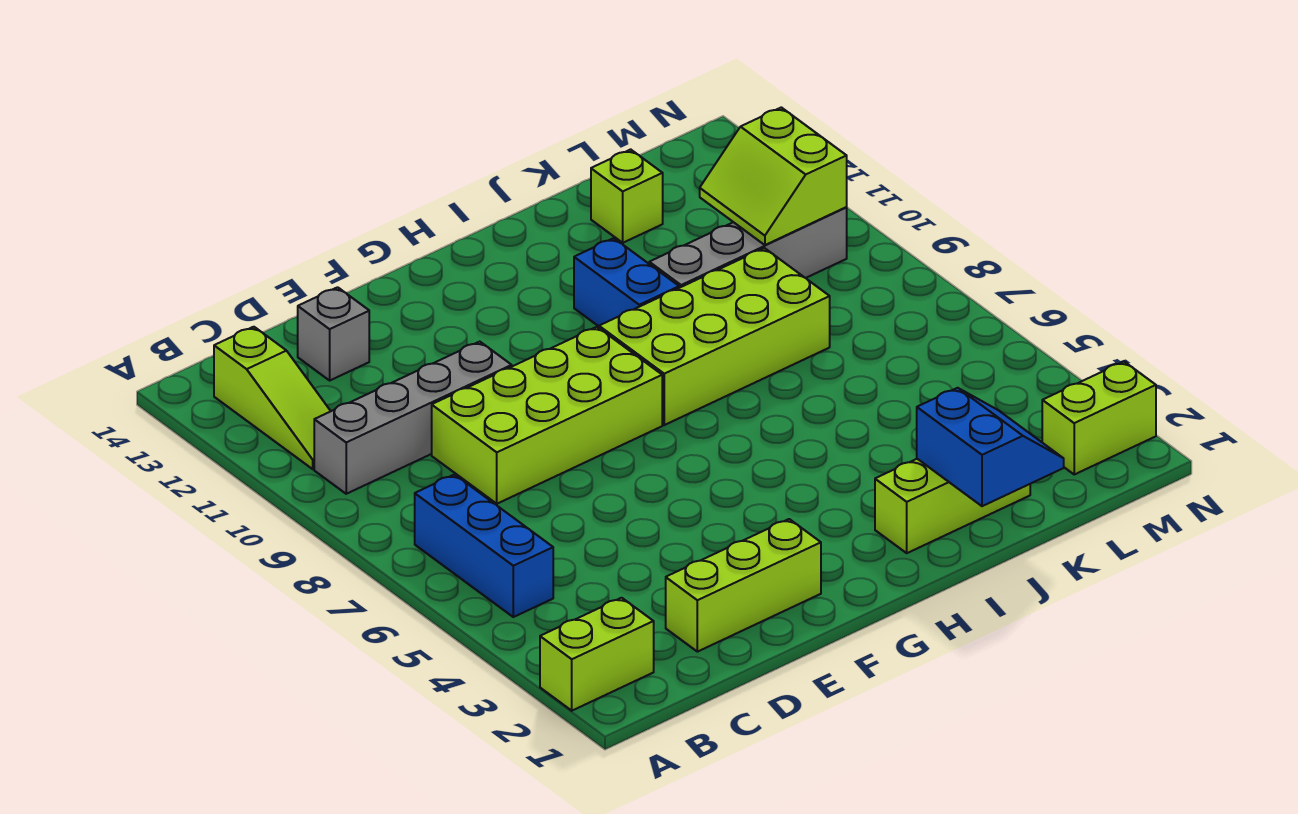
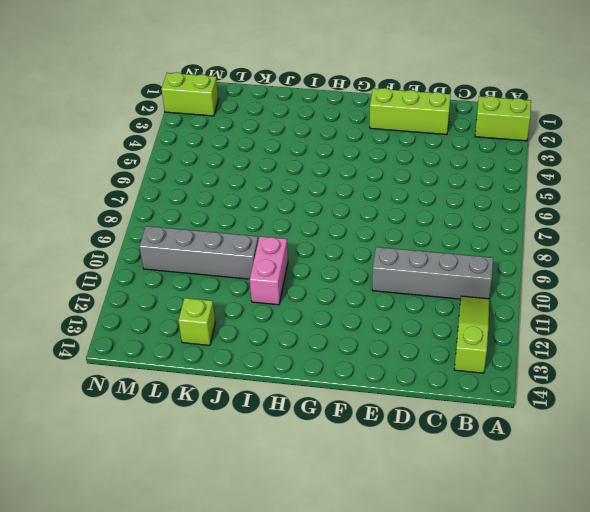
pink brick I10:I11 level 1 -> blue brick I10:I11 level 1
none -> blue brick B5:B7 level 1
none -> lime brick D8:G9 level 1
none -> grey brick D13 level 1

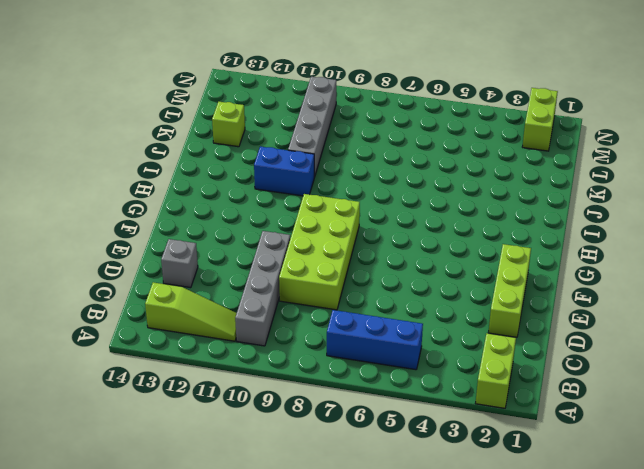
none -> lime brick H8:K9 level 1
none -> lime brick I2:K2 level 1
none -> blue slope J1:K2 level 2 top J

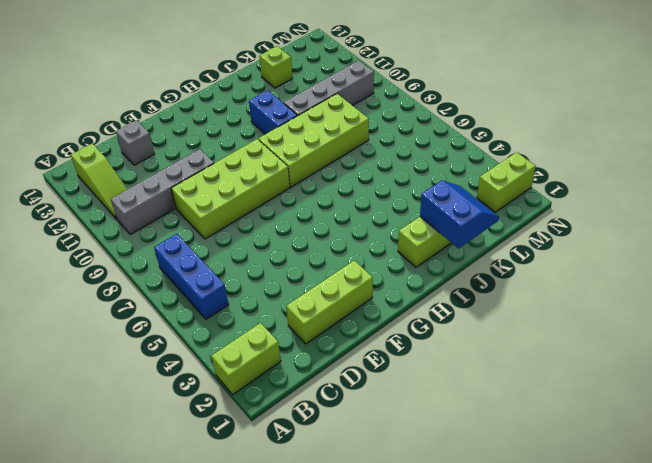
none -> lime slope L10:M11 level 2 top M

